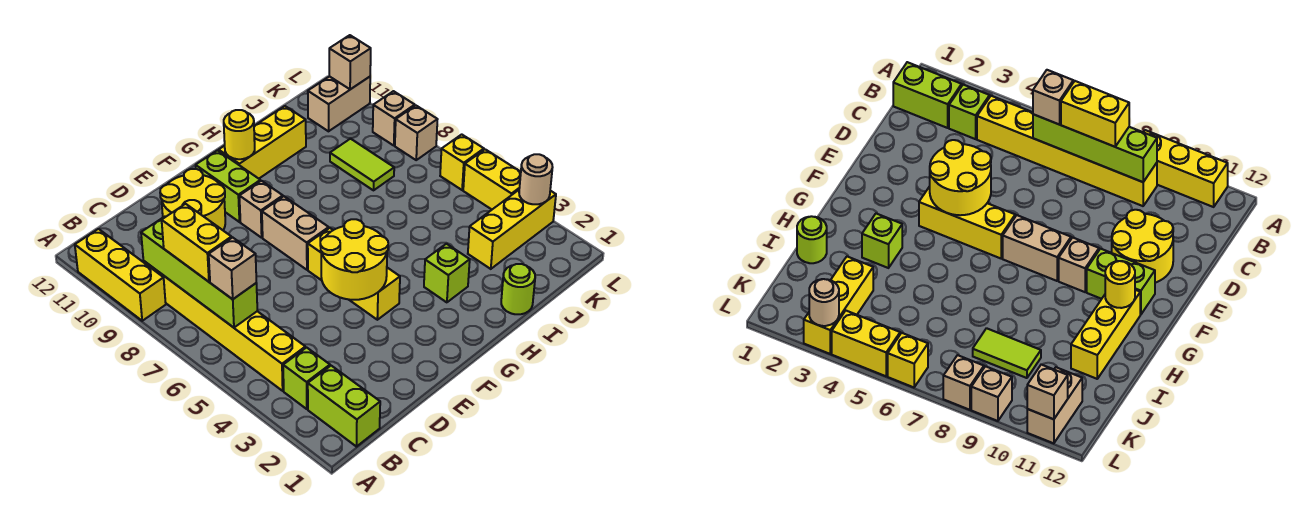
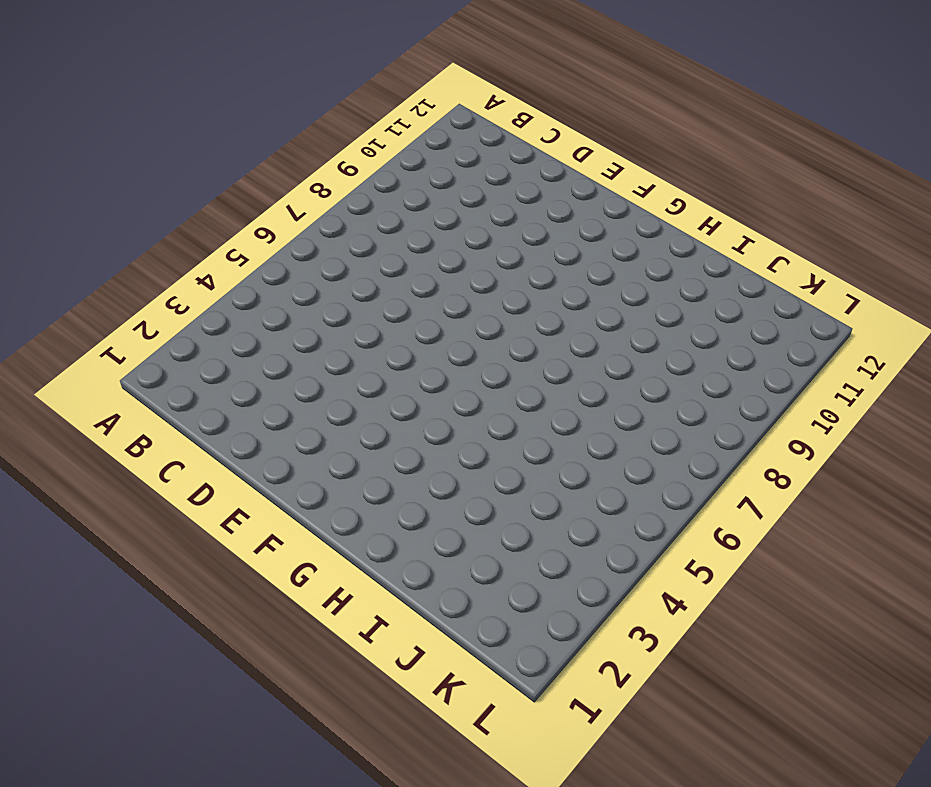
none -> yellow brick A9:A11 level 1
none -> lime brick B1:B2 level 1
none -> lime brick B3 level 1

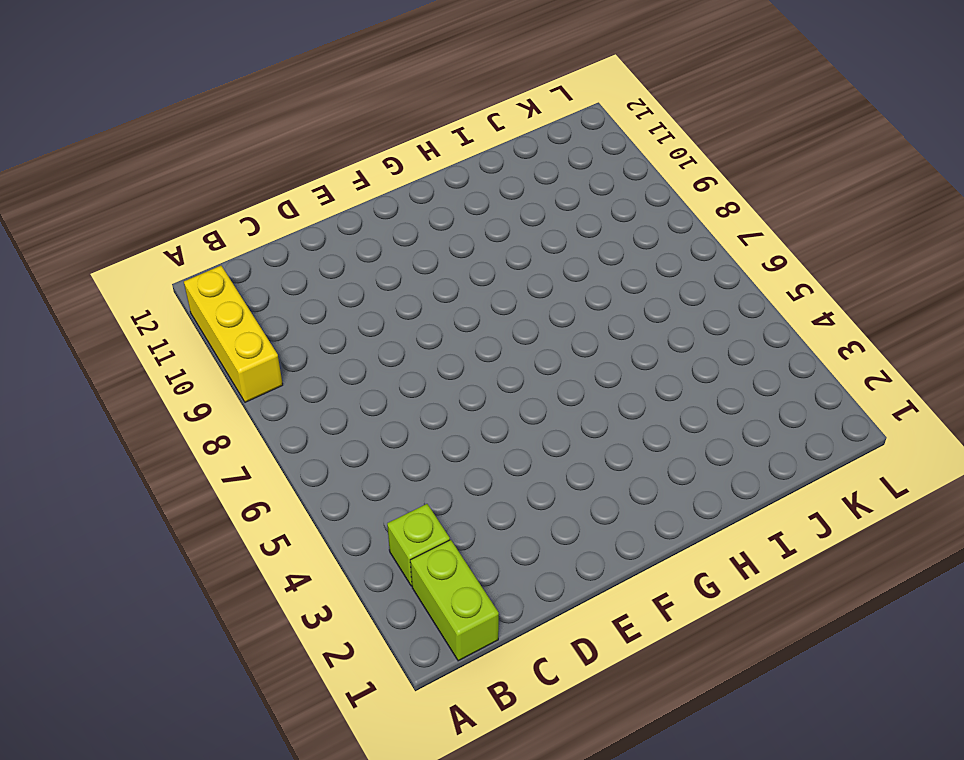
none -> yellow brick B4:B9 level 1
none -> yellow round brick D10:E11 level 1
none -> yellow brick F4:F6 level 1

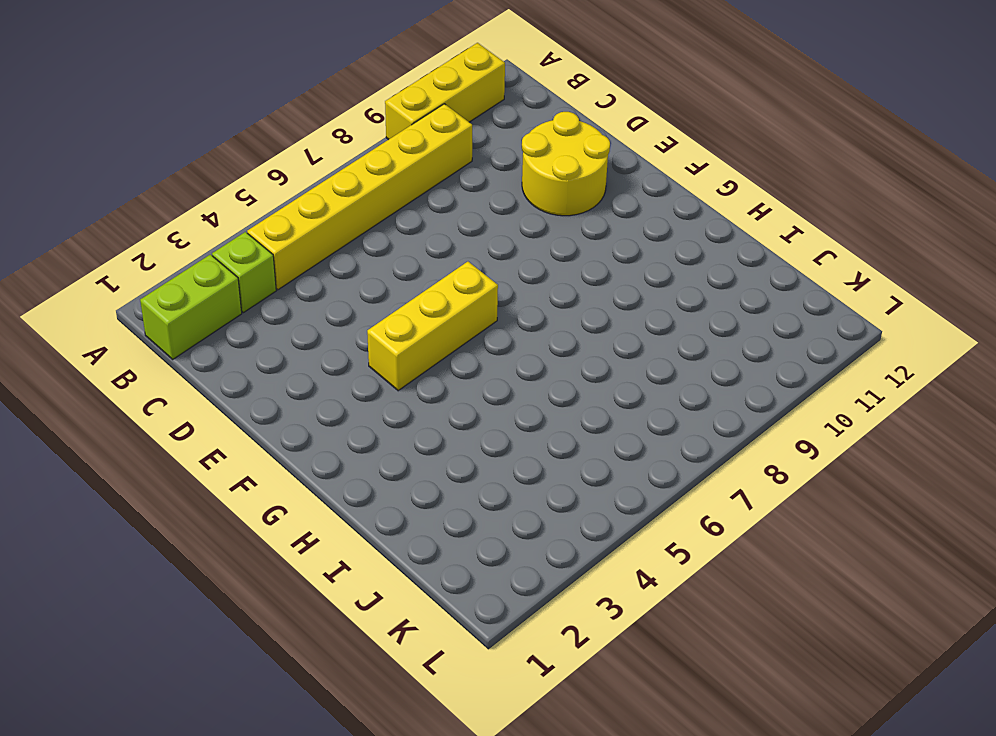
none -> tan brick F7:F8 level 1
none -> tan brick F9 level 1
none -> lime brick F10:F11 level 1

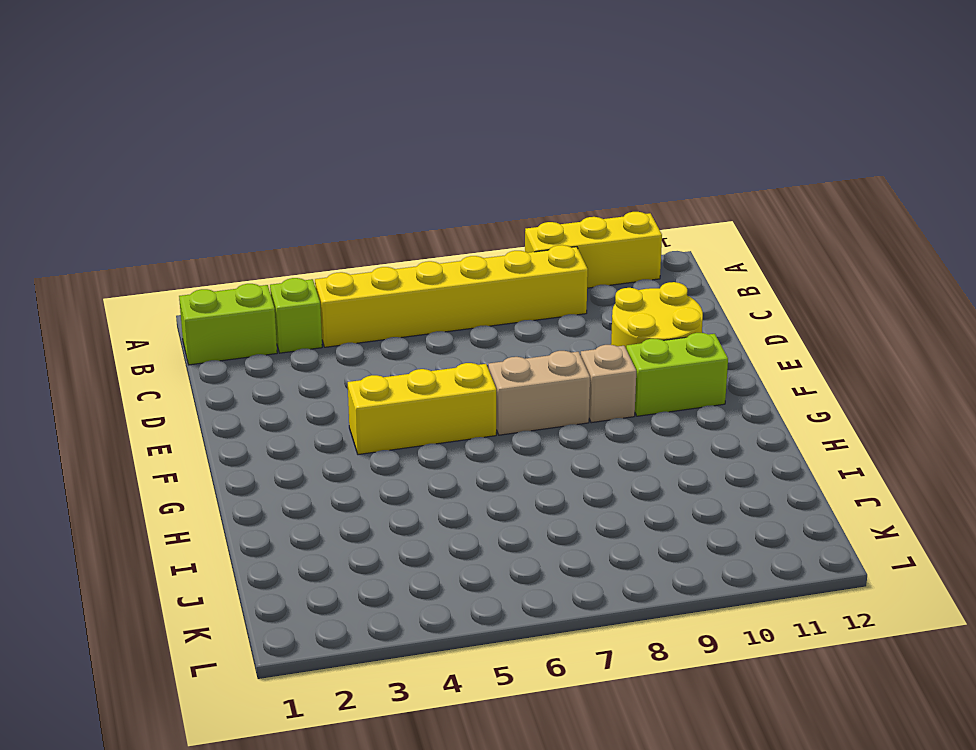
none -> yellow brick G11:I11 level 1
none -> lime brick H3 level 1
none -> lime round brick I1 level 1

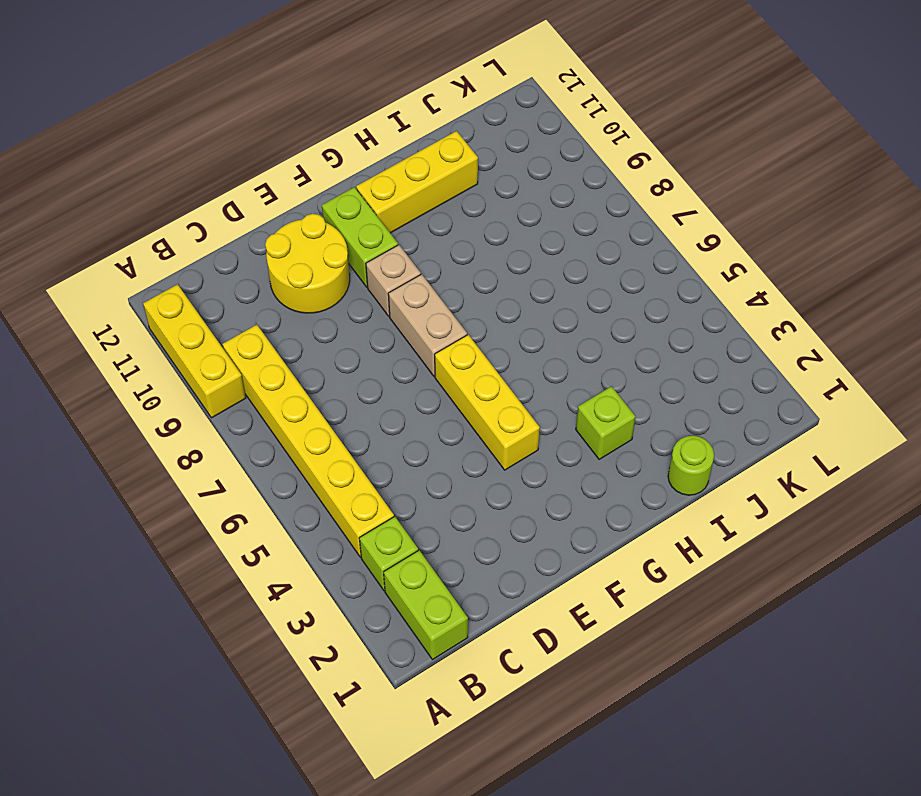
none -> yellow brick J3:L3 level 1
none -> lime tile J8:J9 level 1
none -> tan brick K11:L11 level 1

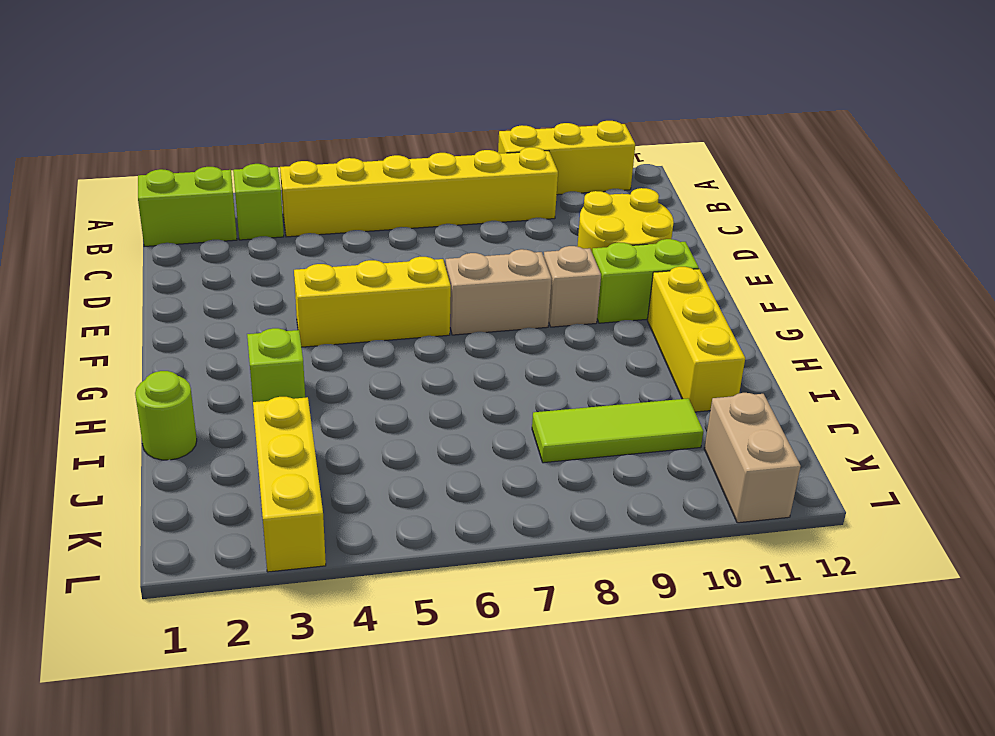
lime tile J8:J10 level 1 -> lime tile J8:J9 level 1
none -> yellow brick L4:L5 level 1
none -> yellow brick L6 level 1
none -> tan brick L8 level 1

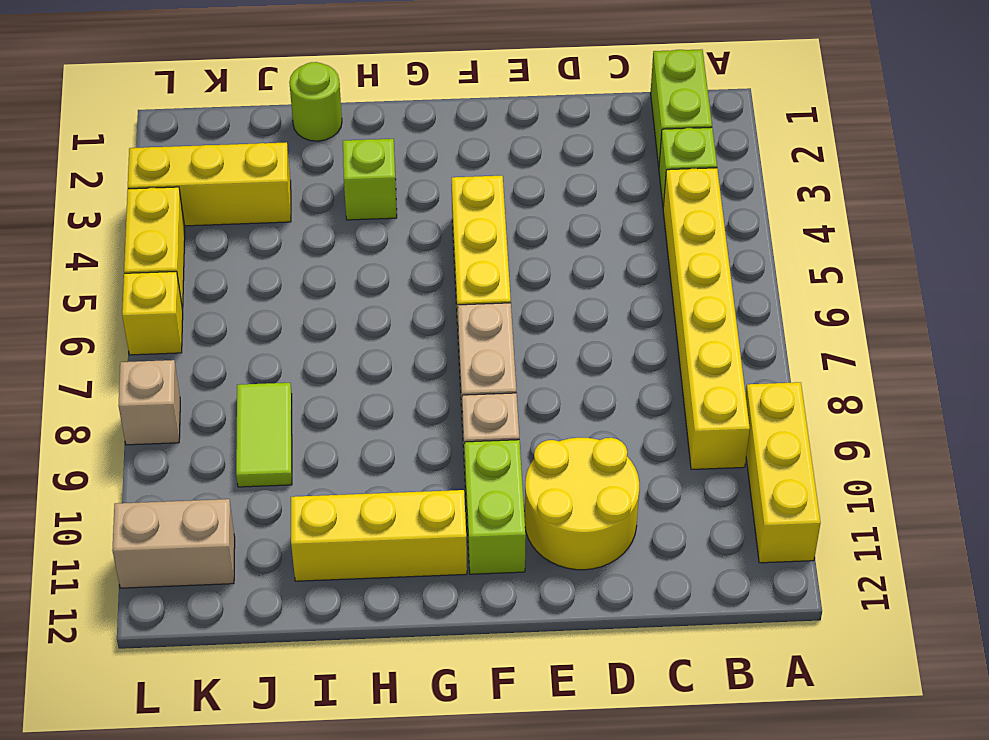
none -> tan brick L9 level 1
none -> lime brick B6:B9 level 2
none -> yellow round brick E4:F5 level 2

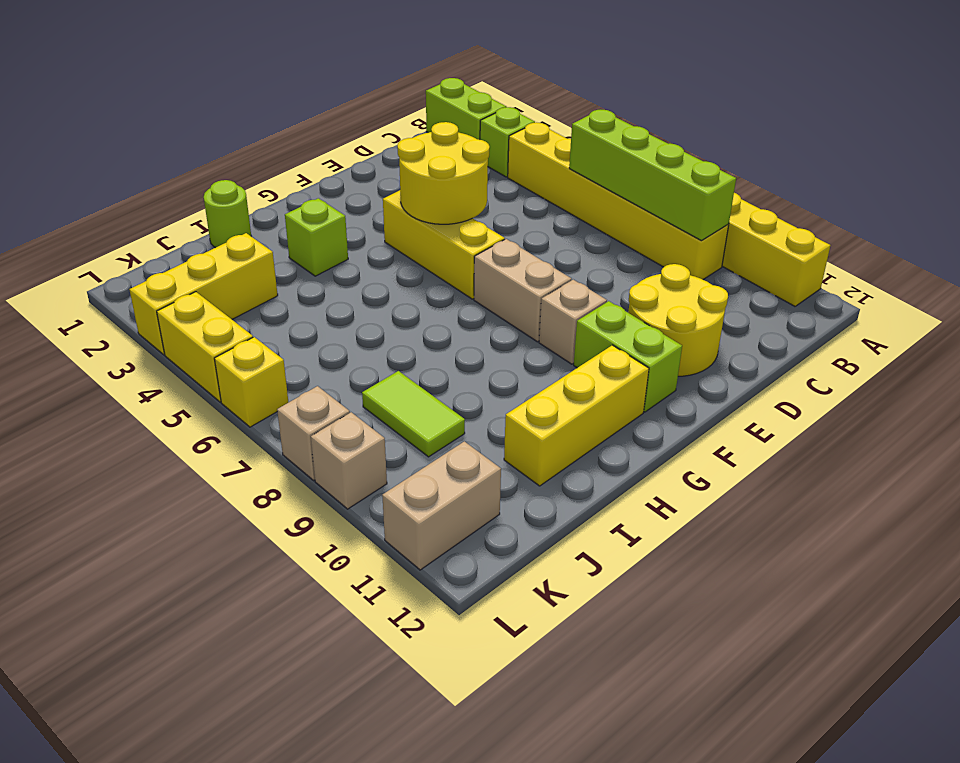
none -> yellow round brick G11 level 2
none -> tan round brick L3 level 2
none -> tan brick L11 level 2

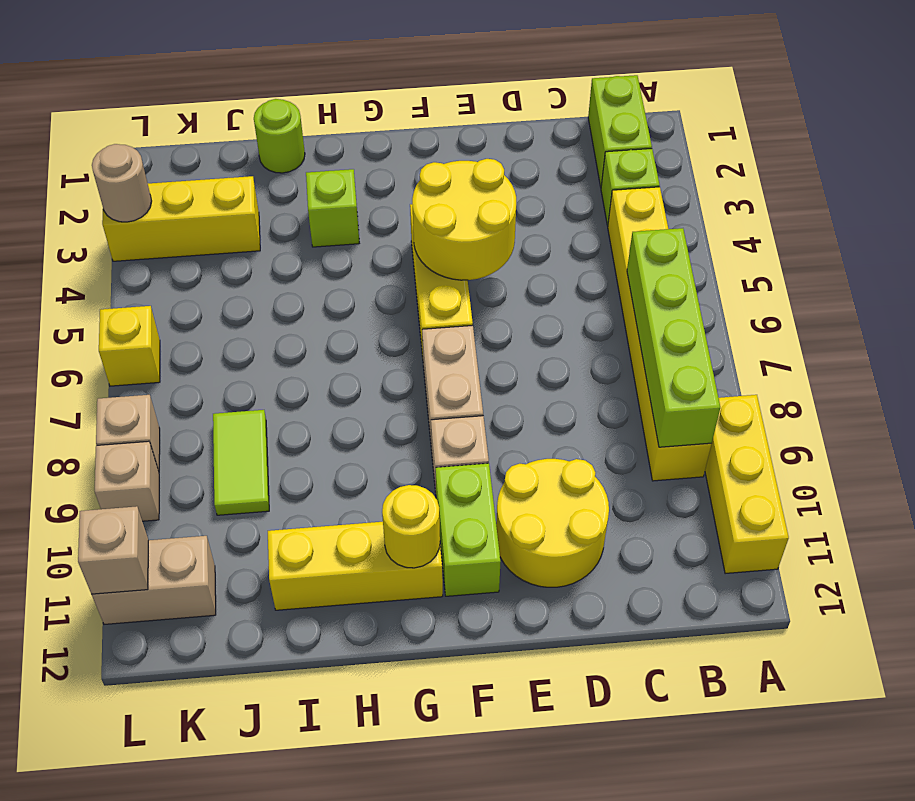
none -> yellow brick L4:L5 level 1
none -> tan brick B6 level 3
none -> yellow brick B7:B8 level 3

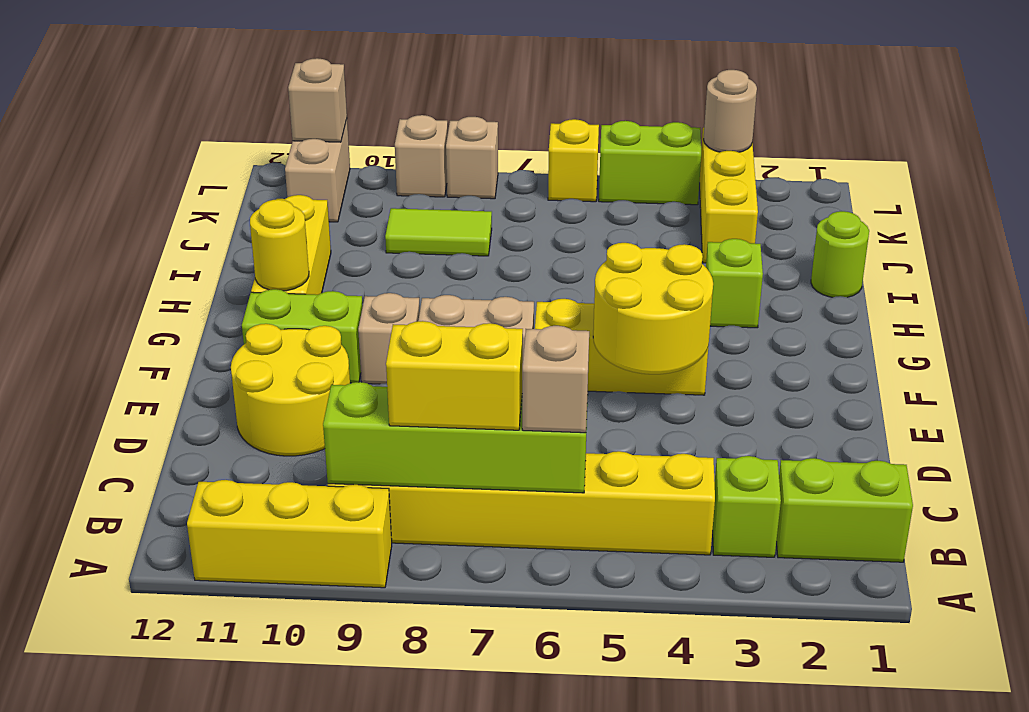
lime brick L4:L5 level 1 -> yellow brick L4:L5 level 1

